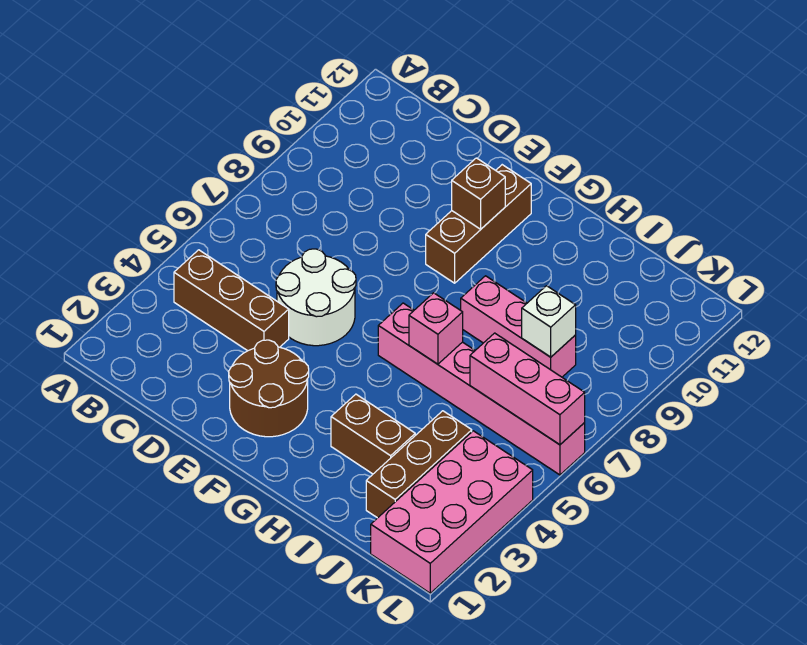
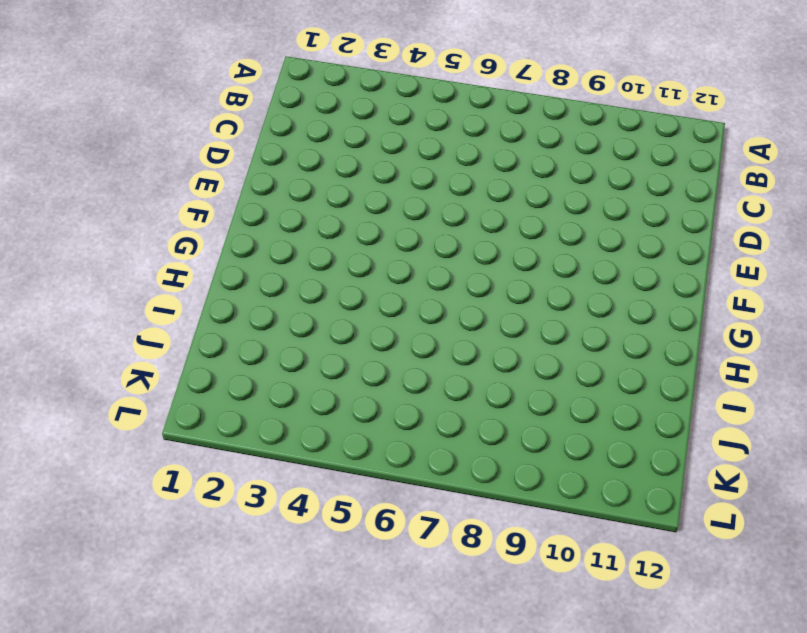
none -> brown brick B4:D4 level 1
none -> white round brick D5:E6 level 1
none -> brown round brick E2:F3 level 1

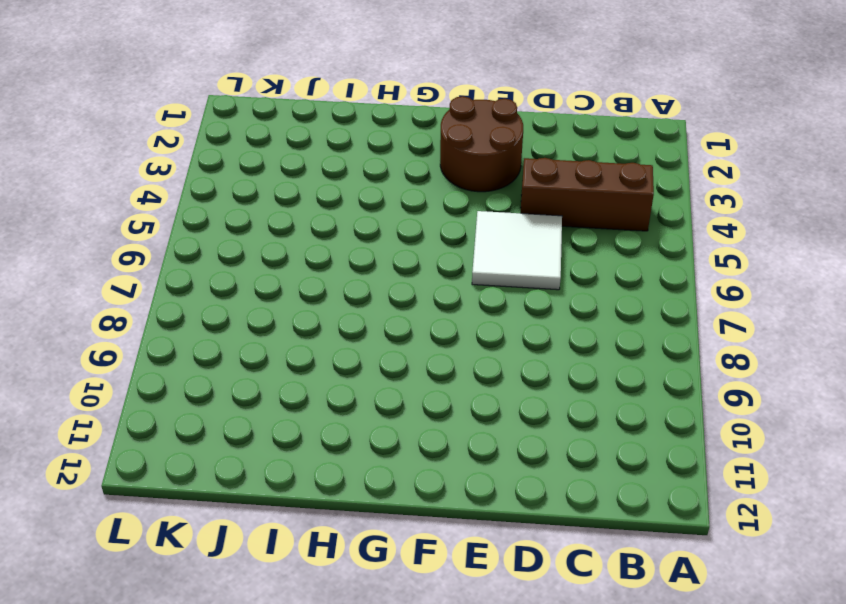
white tile D5:E6 level 1 -> white round brick D5:E6 level 1
none -> brown brick F9:F11 level 1
none -> pink brick G6:L6 level 1
none -> brown brick H3:I3 level 1

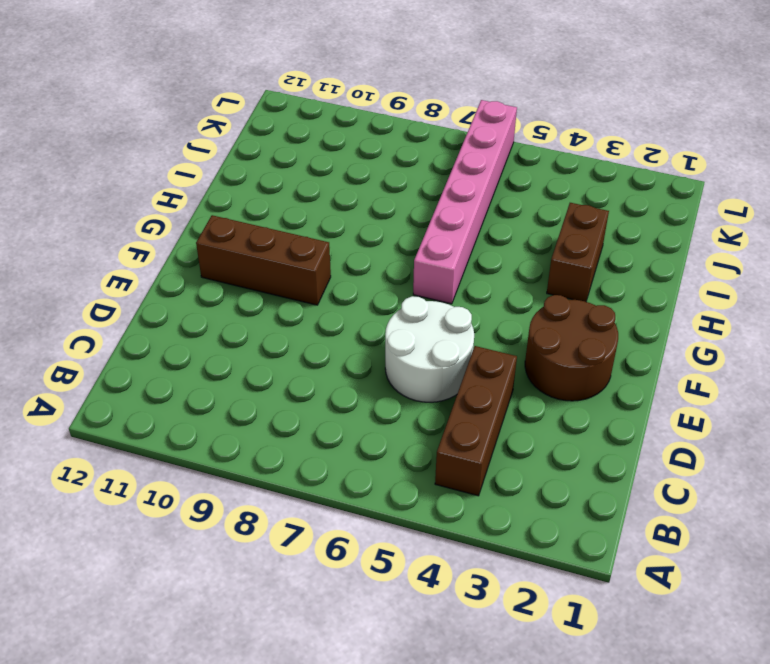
none -> pink brick H8:J8 level 1
none -> brown brick J2:J4 level 1
none -> pink brick K1:L4 level 1

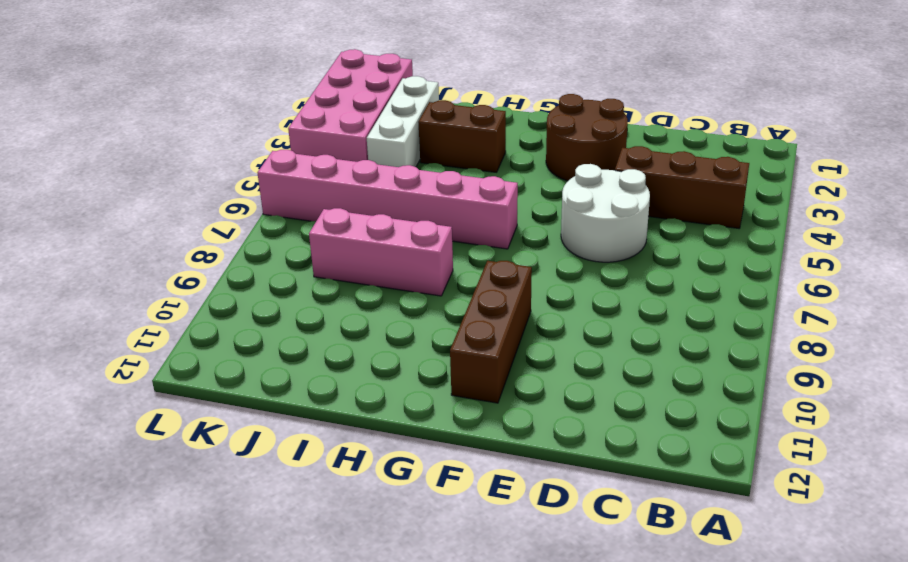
white brick J2:J4 level 1 -> brown brick J2:J4 level 1
none -> brown brick F10 level 2
none -> pink brick H6 level 2
none -> pink brick J6:L6 level 2

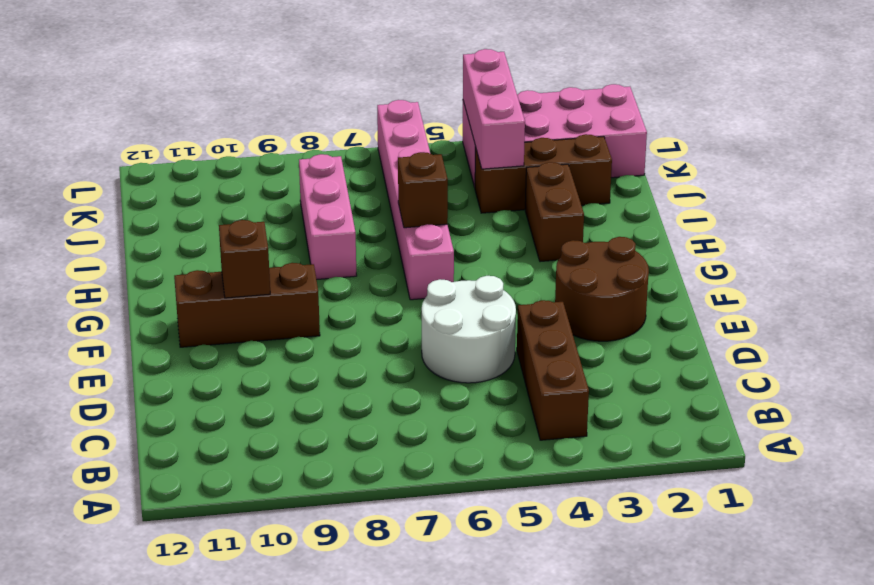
brown brick H6 level 2 -> pink brick H6 level 2
pink brick J4:L4 level 2 -> pink brick J6:L6 level 2
none -> white brick J8 level 2

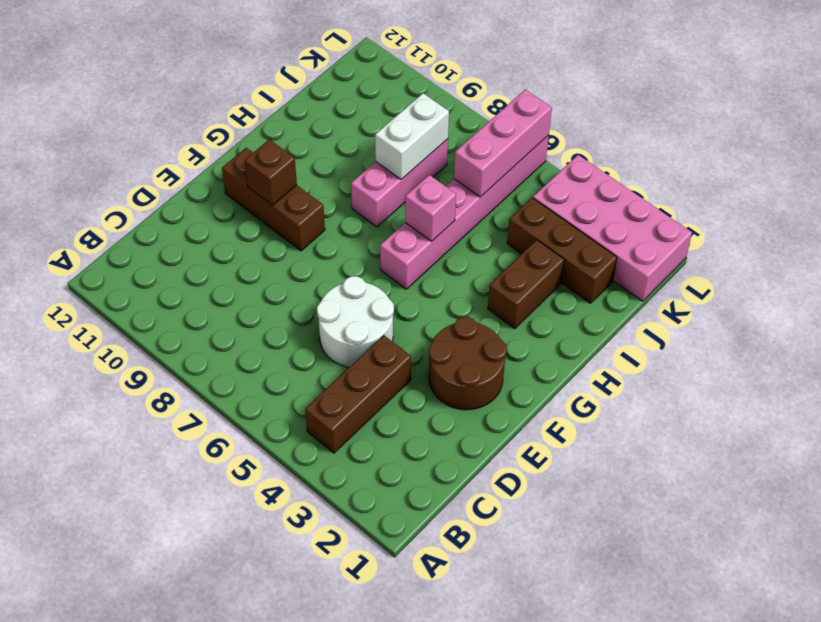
white brick I8:J8 level 2 -> white brick J8 level 2

